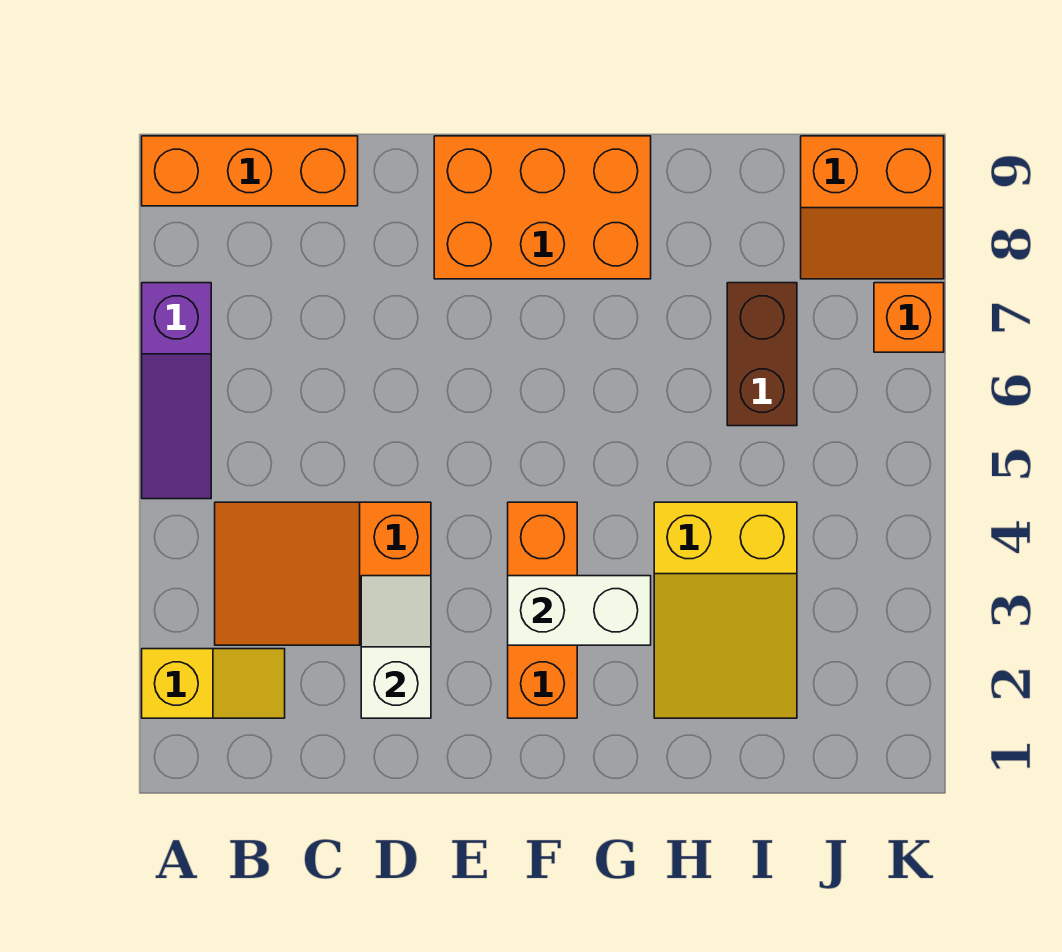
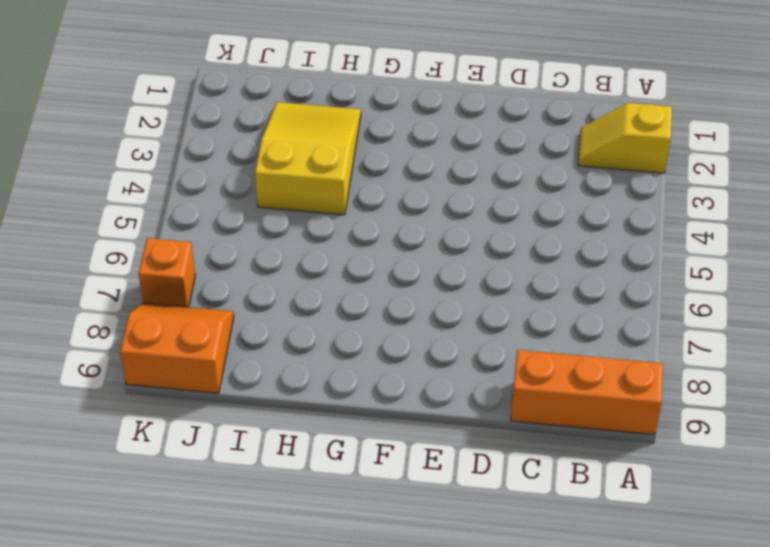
none -> purple slope A5:A7 level 1 top 7
none -> orange slope B3:D4 level 1 top D
none -> orange brick E8:G9 level 1

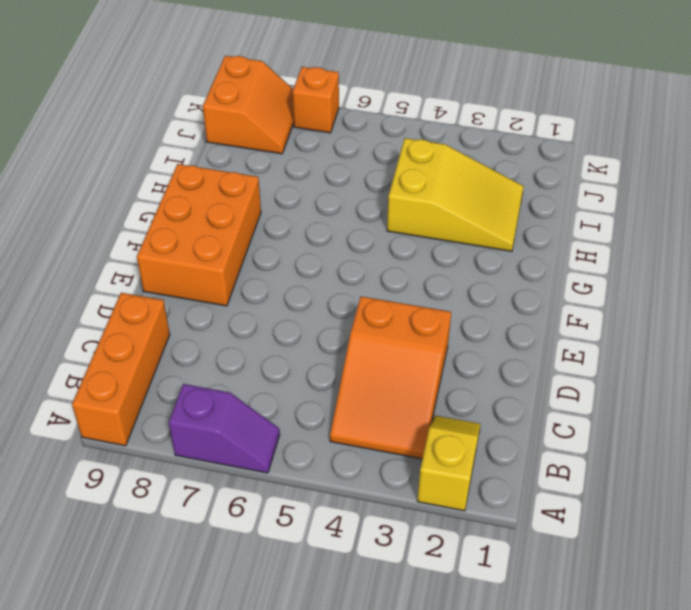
purple slope A6:A7 level 1 top 7 -> purple slope A5:A7 level 1 top 7
none -> orange brick F2:F4 level 1
none -> brown brick I6:I7 level 1
none -> white slope D2:D3 level 2 top 2

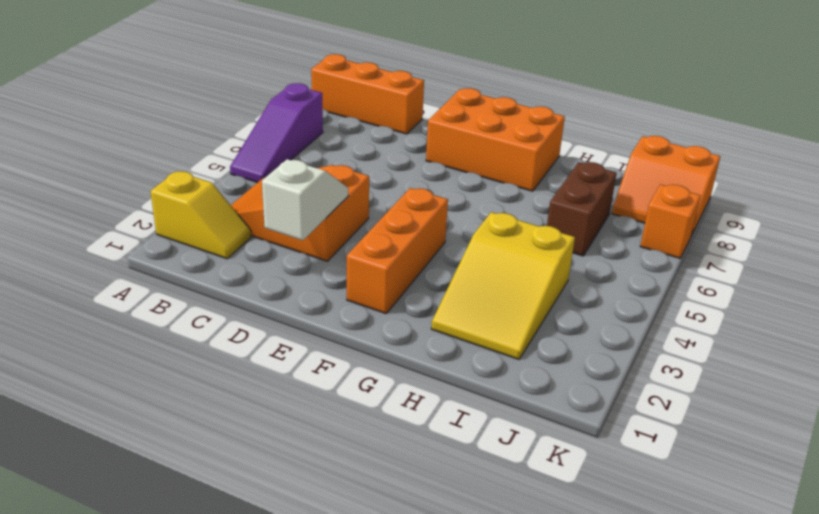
none -> white brick F3:G3 level 2

